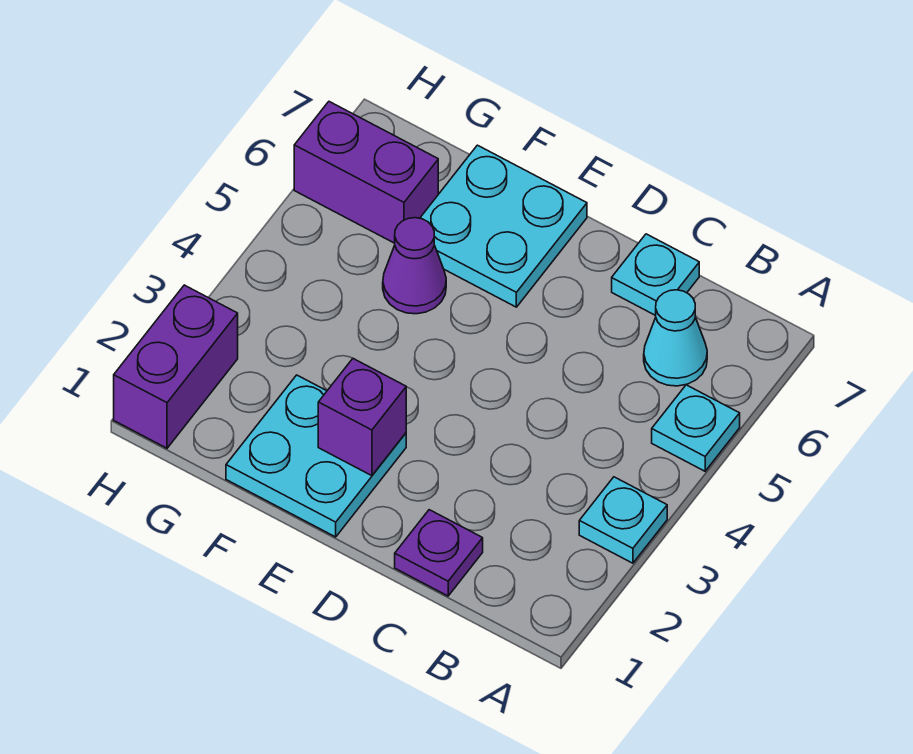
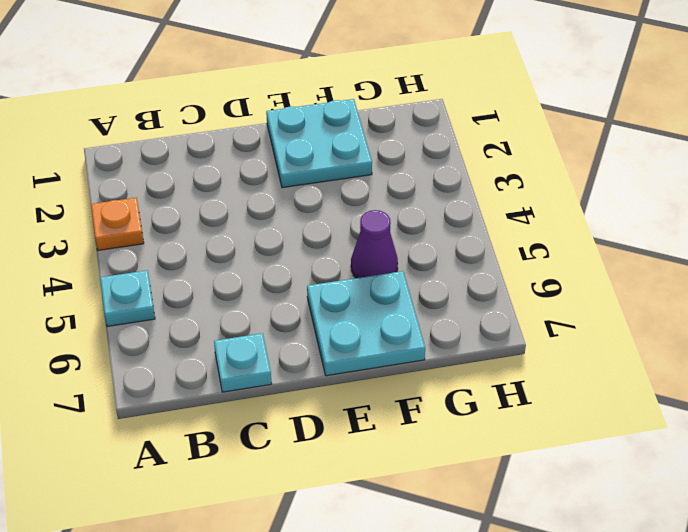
orange plate A3 level 1 -> cyan plate A3 level 1
none -> cyan cone B6 level 1
none -> purple plate C1 level 1

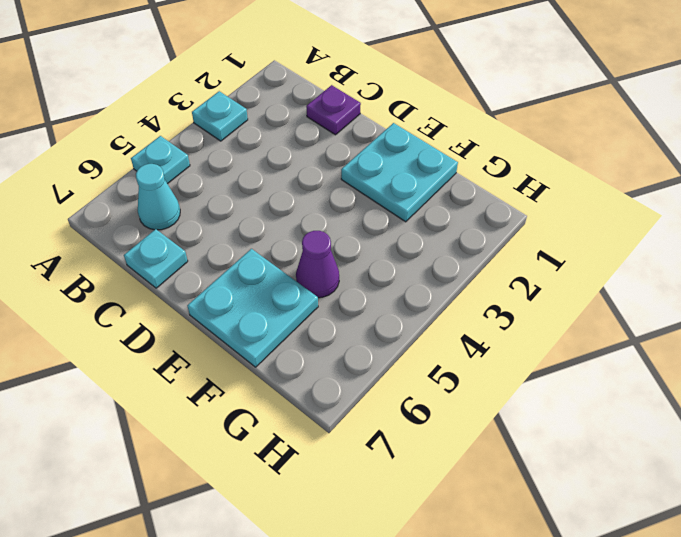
none -> purple brick G6:H6 level 1
none -> purple brick H1:H2 level 1

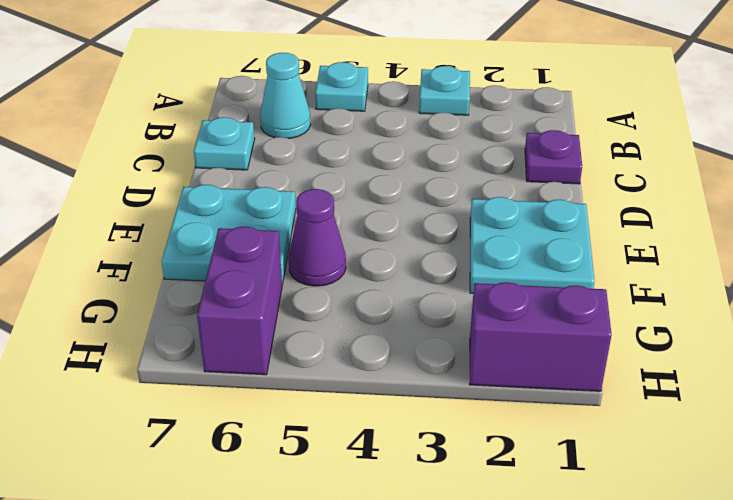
none -> purple brick E2 level 2

